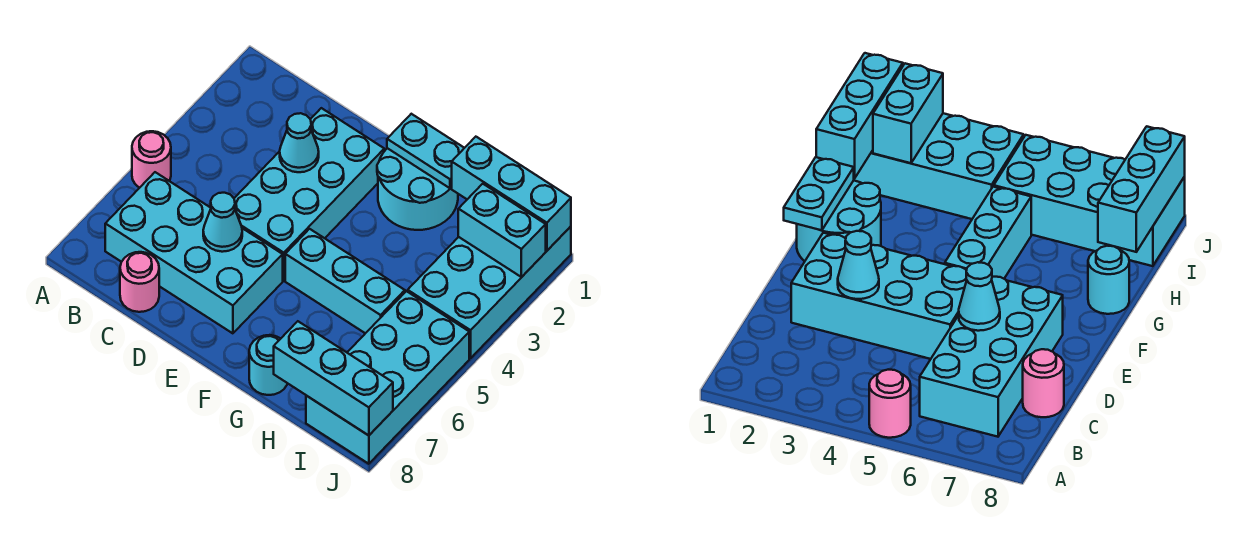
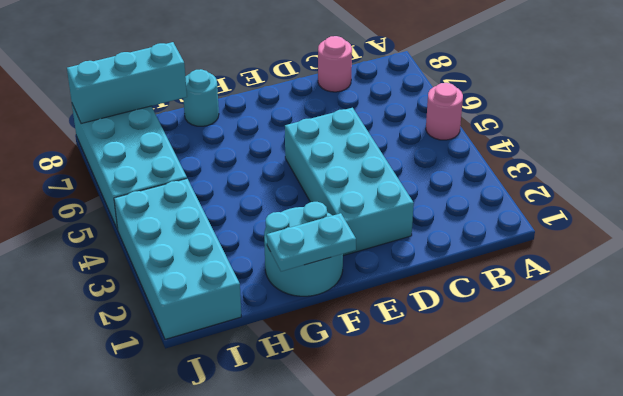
none -> cyan brick B6:E7 level 1
none -> cyan brick F5:H5 level 1
none -> cyan cone D3 level 2

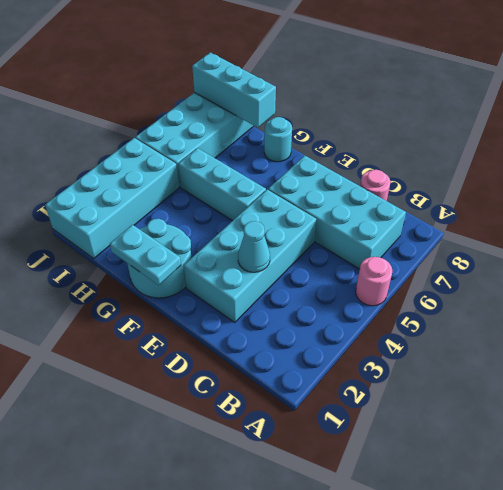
none -> cyan cone D6 level 2
none -> cyan brick H1:J1 level 2
none -> cyan brick I2:J2 level 2

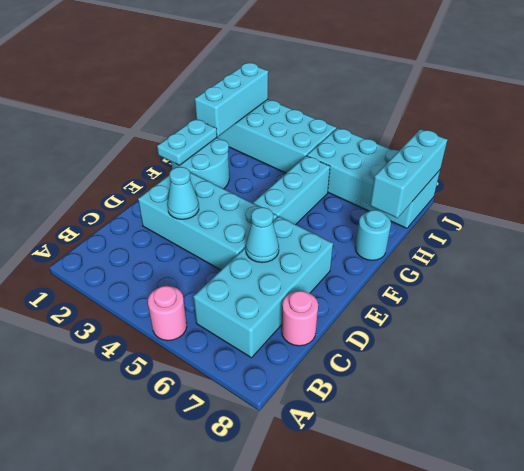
none -> cyan brick I2:J2 level 2

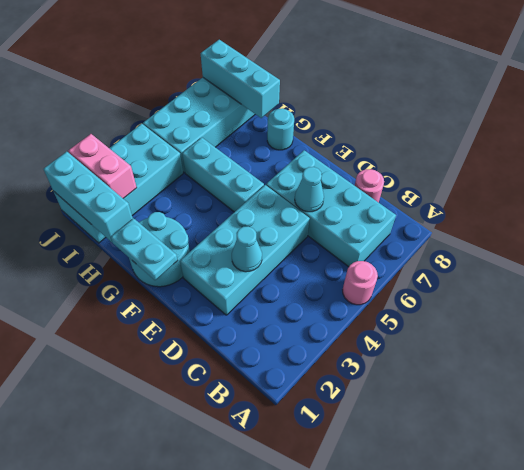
pink brick I2:J2 level 2 -> cyan brick I2:J2 level 2

